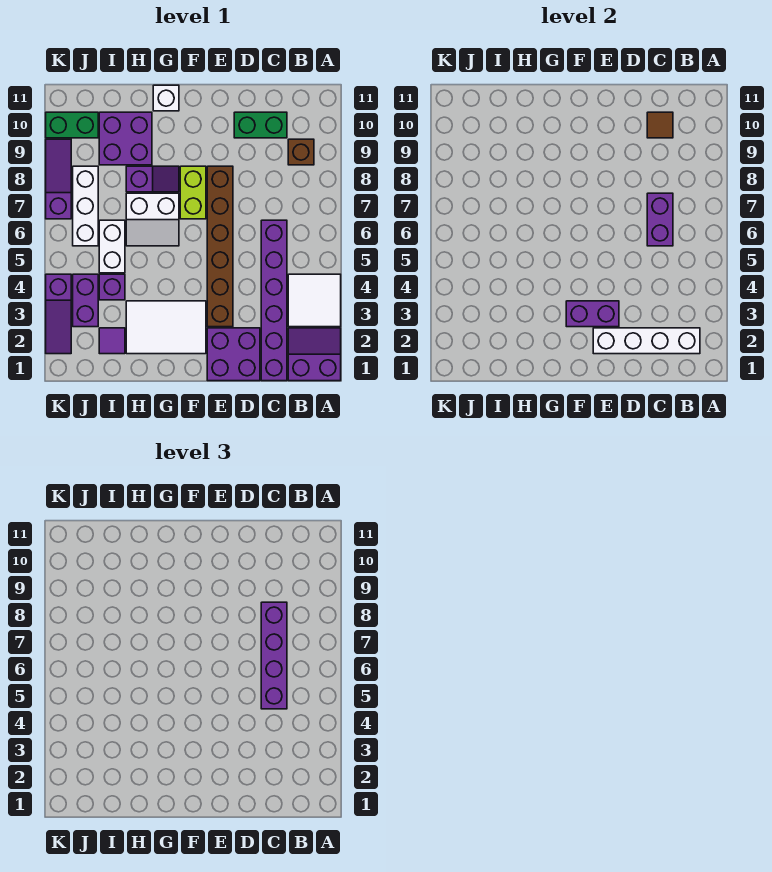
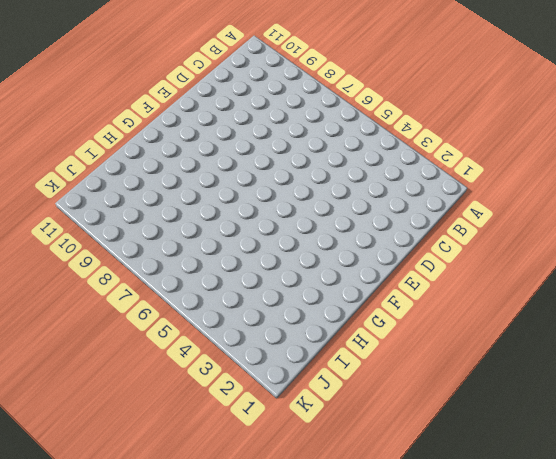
none -> purple slope A1:B2 level 1 top 1
none -> white tile A3:B4 level 1
none -> brown brick B9 level 1

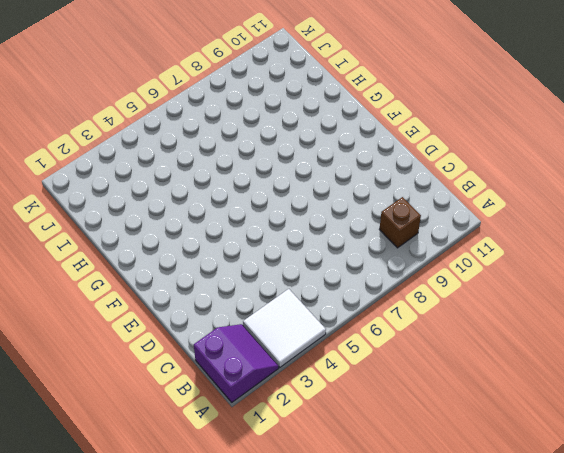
none -> purple brick C1:C6 level 1
none -> green brick C10:D10 level 1
none -> purple brick D1:E2 level 1

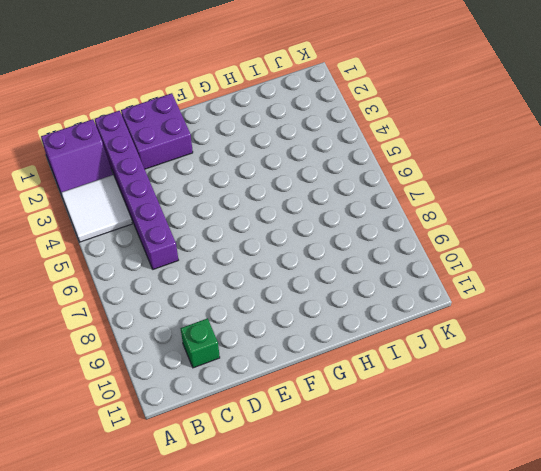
green brick C10 level 1 -> green brick C10:D10 level 1
none -> brown brick B9 level 1
none -> brown brick E3:E8 level 1
none -> white tile F2:H3 level 1

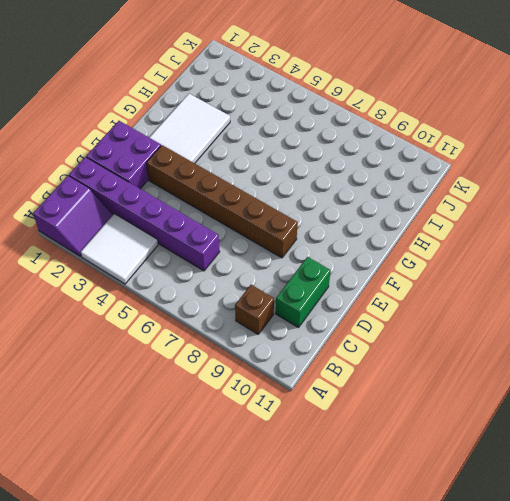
none -> lime brick F7:F8 level 1
none -> white slope G6:H7 level 1 top 7
none -> purple slope G8:H8 level 1 top H

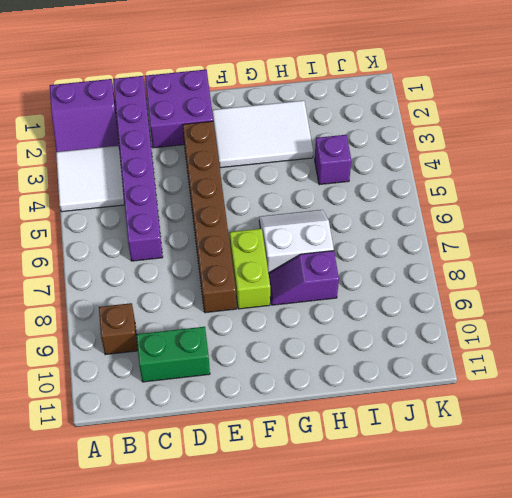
none -> white brick G11 level 1
none -> purple brick H9:I10 level 1
none -> purple tile I2 level 1

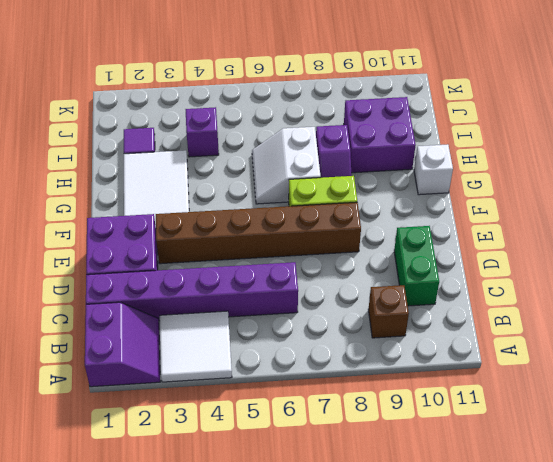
none -> white brick I5:I6 level 1
none -> purple brick J3:J4 level 1
none -> white brick J6:J8 level 1

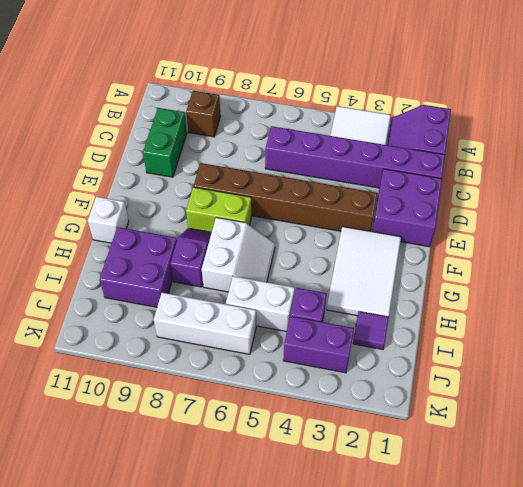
none -> green brick J10:K10 level 1
none -> purple slope K2:K4 level 1 top 4
none -> purple slope K7:K9 level 1 top 7

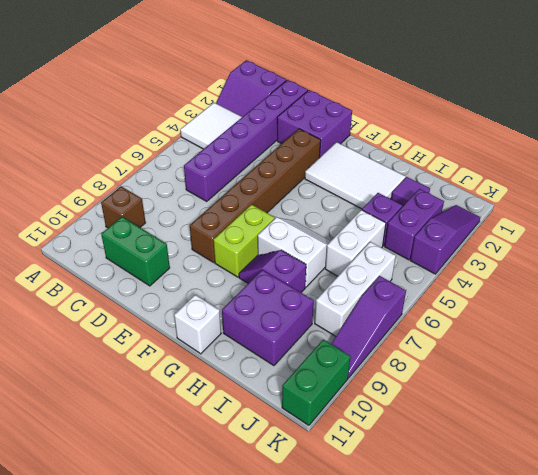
green brick K10:K11 level 1 -> green brick J10:K10 level 1
none -> white brick B2:E2 level 2
none -> purple brick C6:C7 level 2
none -> brown tile C10 level 2

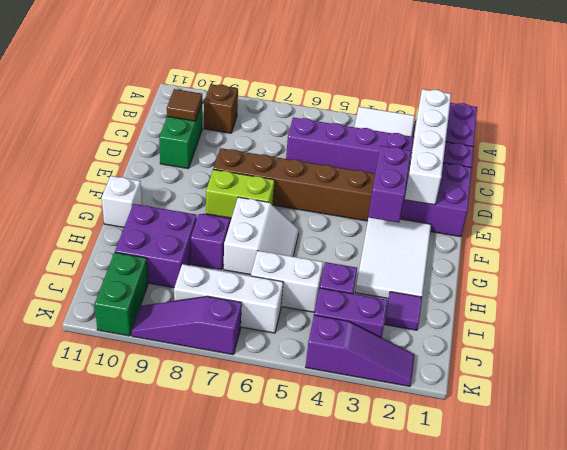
none -> purple brick C6:C7 level 2
none -> purple brick C5:C8 level 3

